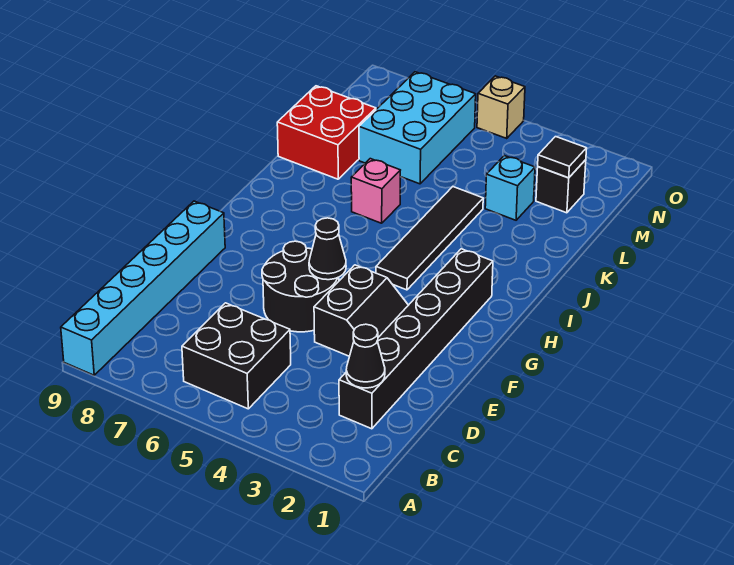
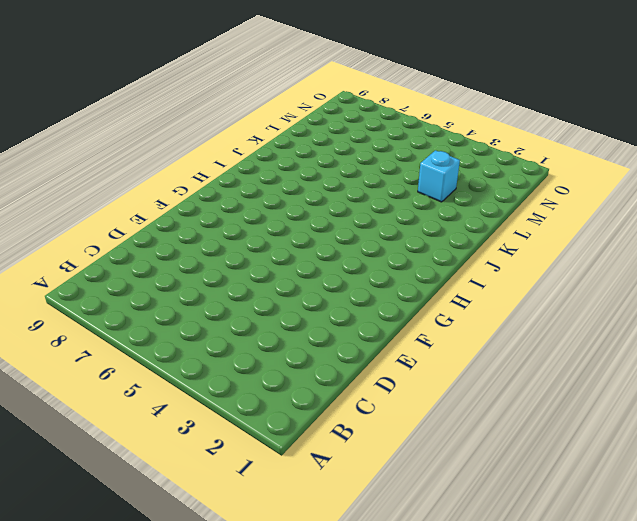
none -> cyan brick A9:F9 level 1
none -> black brick B5:C6 level 1
none -> black brick C2:H2 level 1

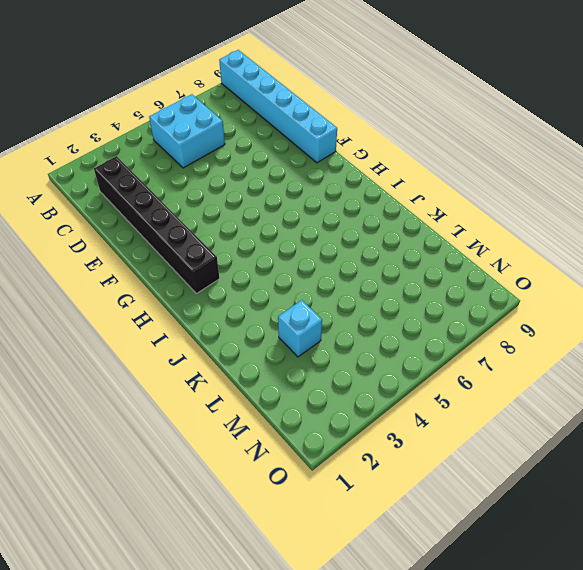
cyan brick B5:C6 level 1 -> black brick B5:C6 level 1
none -> black slope E3:F4 level 1 top 4
none -> black round brick E5:F6 level 1
none -> black tile H4:K4 level 1

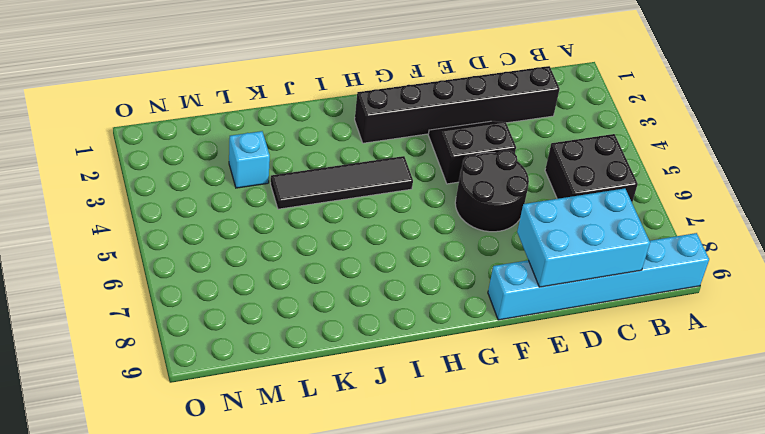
cyan brick C8:E9 level 2 -> cyan brick L6:N7 level 1
none -> pink brick J6 level 1
none -> red brick K8:L9 level 1
none -> black brick M2 level 1

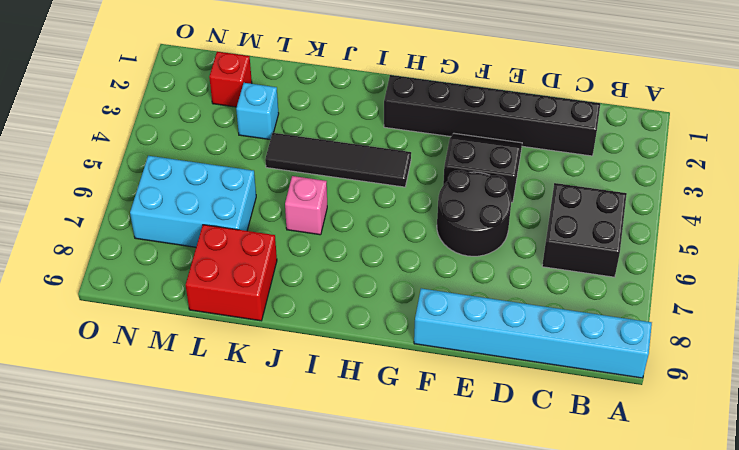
red brick M2 level 1 -> black brick M2 level 1
none -> tan brick O5 level 1
none -> black cone C2 level 2
none -> black cone F5 level 2

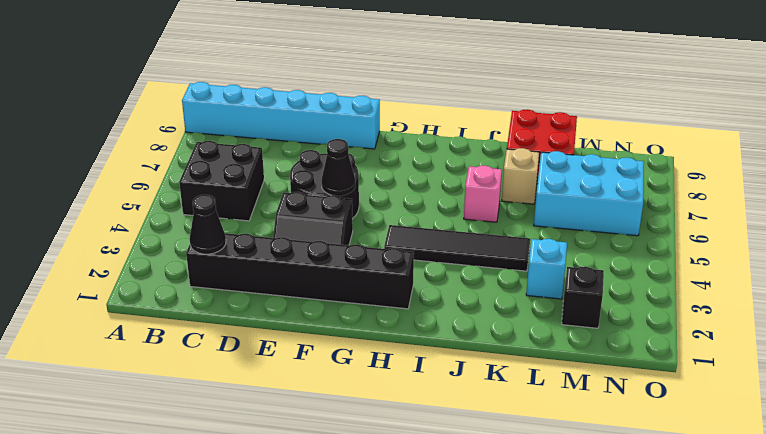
tan brick K7 level 1 -> tan brick O5 level 1
none -> black tile M2 level 2

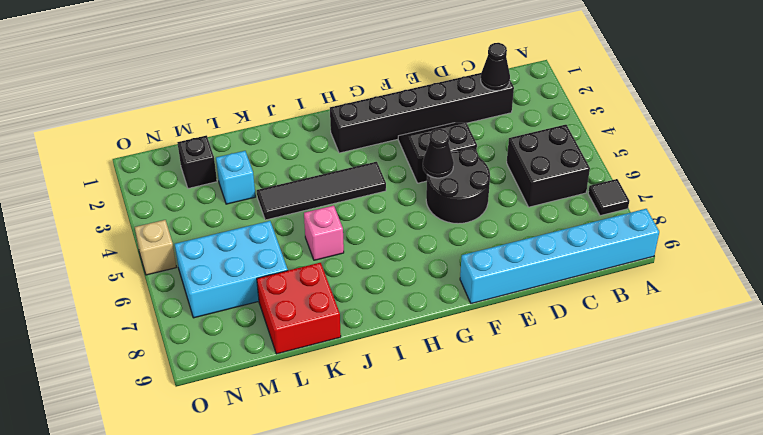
black tile A7 level 1 -> black tile M2 level 2

